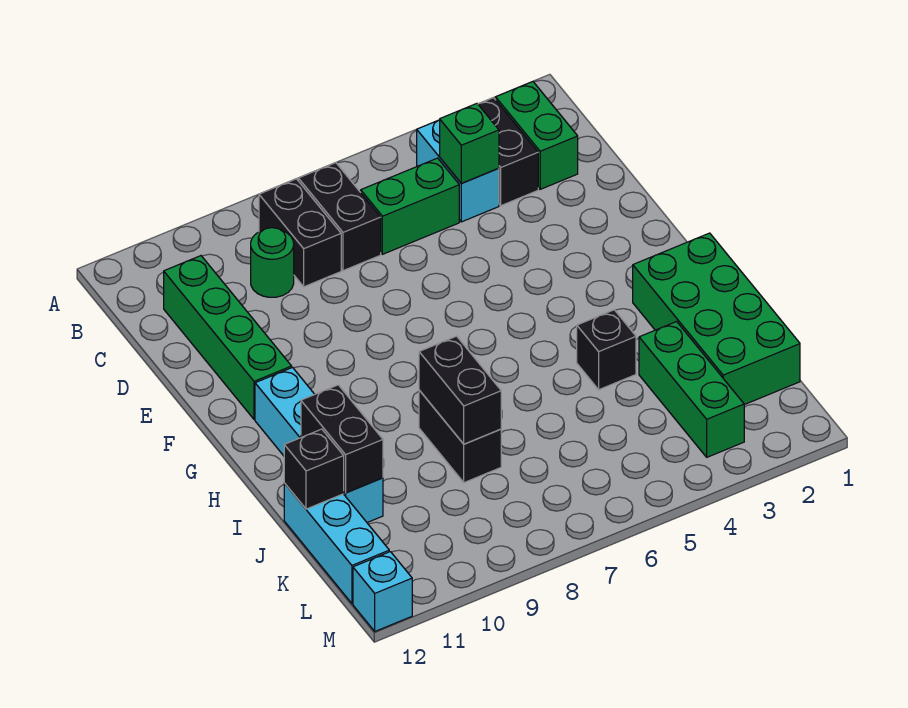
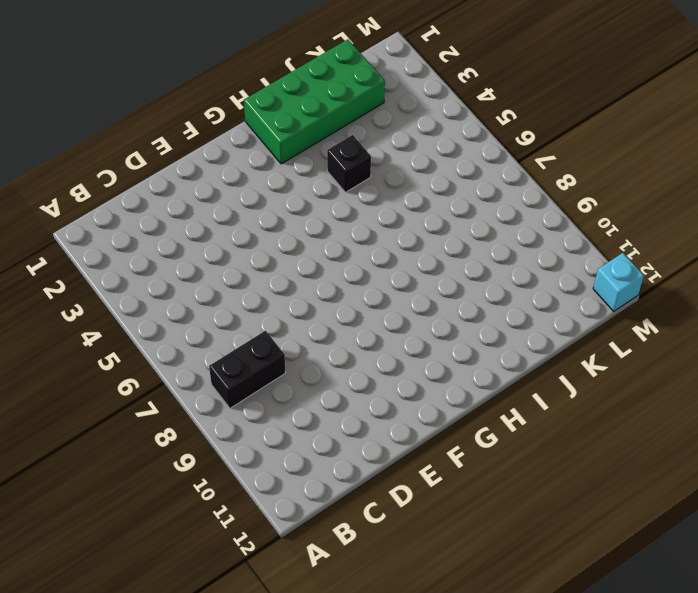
none -> green brick B2:C2 level 1
none -> black brick B3:C3 level 1
none -> cyan brick B4:C4 level 1

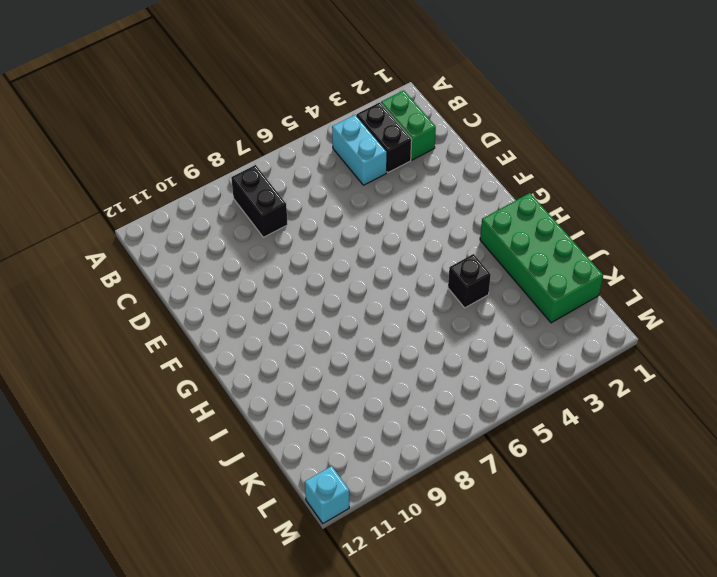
none -> black brick B7:C7 level 1
none -> green brick C5:C6 level 1
none -> green round brick C9 level 1

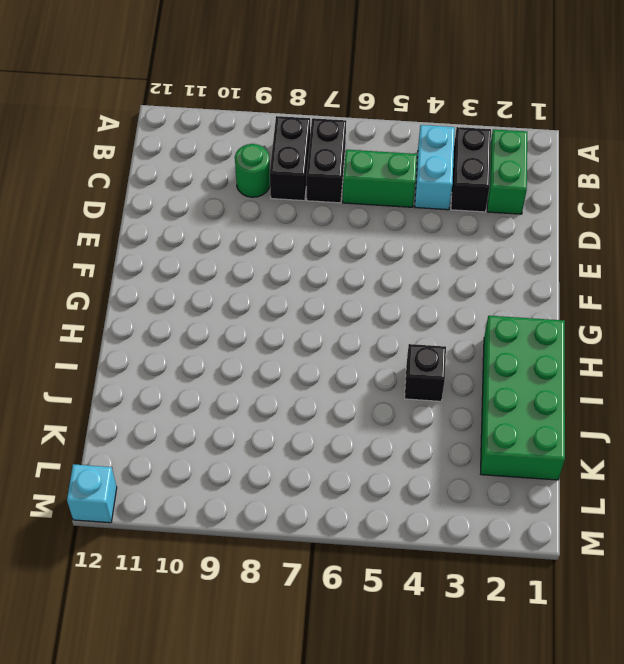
none -> green brick C11:F11 level 1
none -> cyan brick G11:J11 level 1
none -> black brick I8:J8 level 1

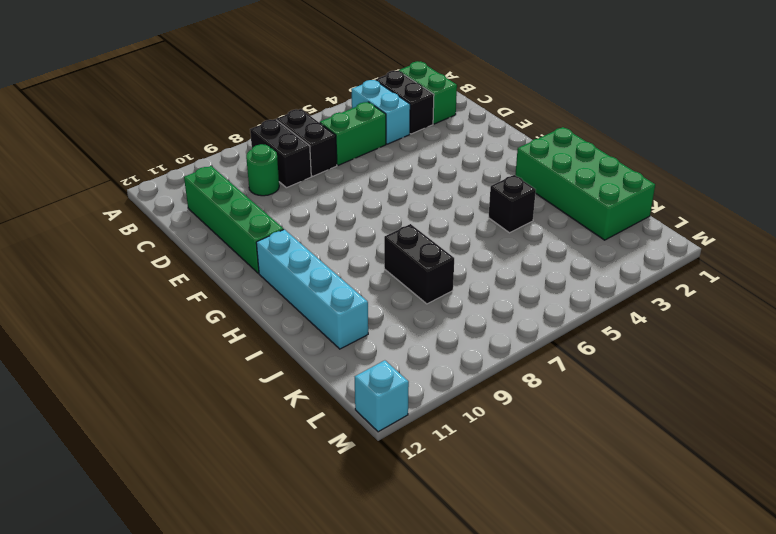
none -> green brick J3:L3 level 1
none -> cyan brick J12:L12 level 1
none -> green brick C4 level 2

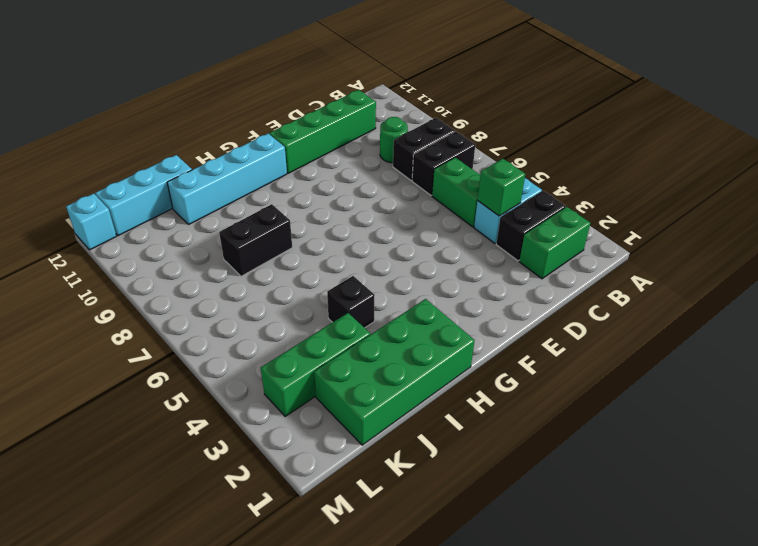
none -> black brick I8:J8 level 2
none -> black brick I11:J11 level 2
none -> black brick J12 level 2

